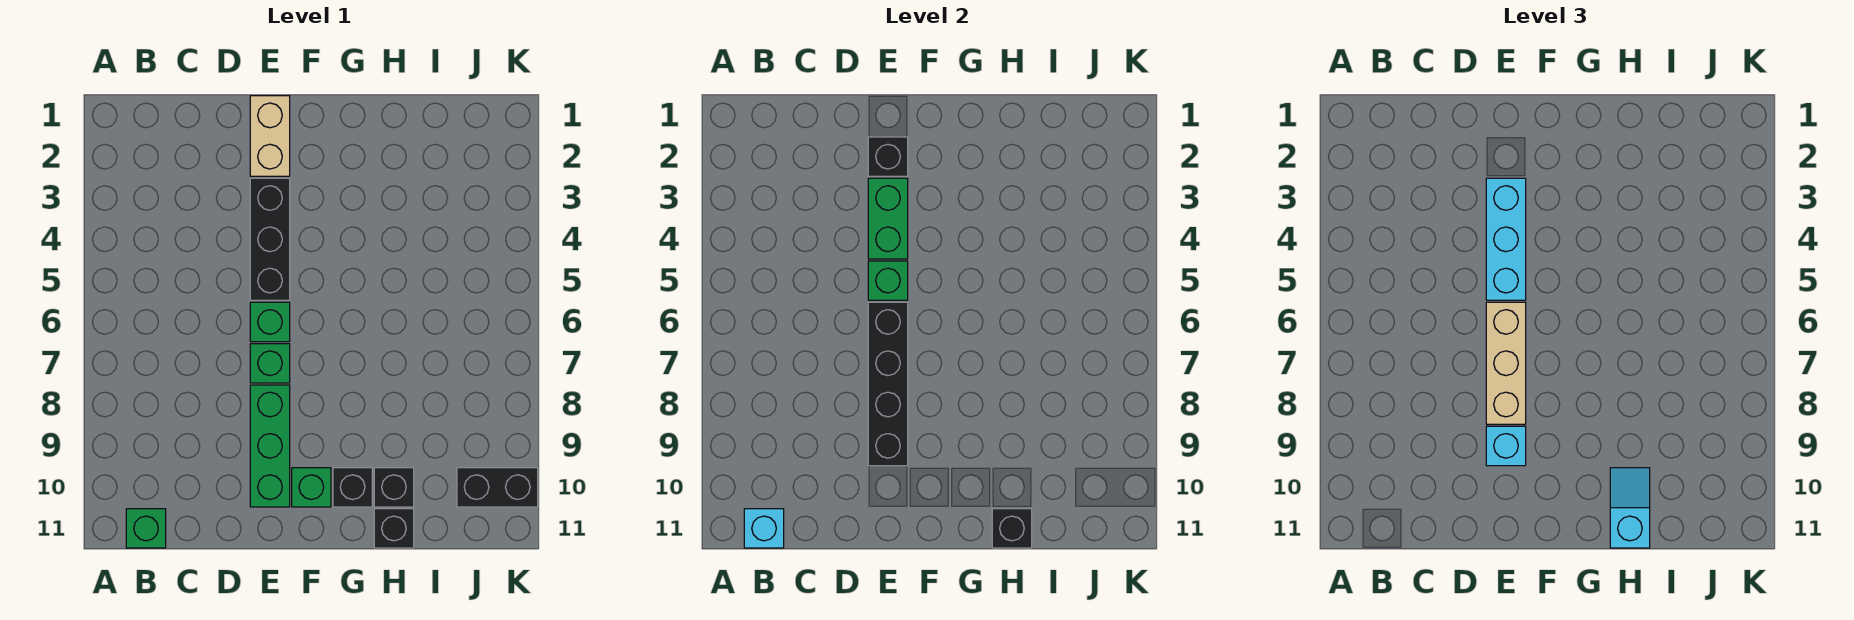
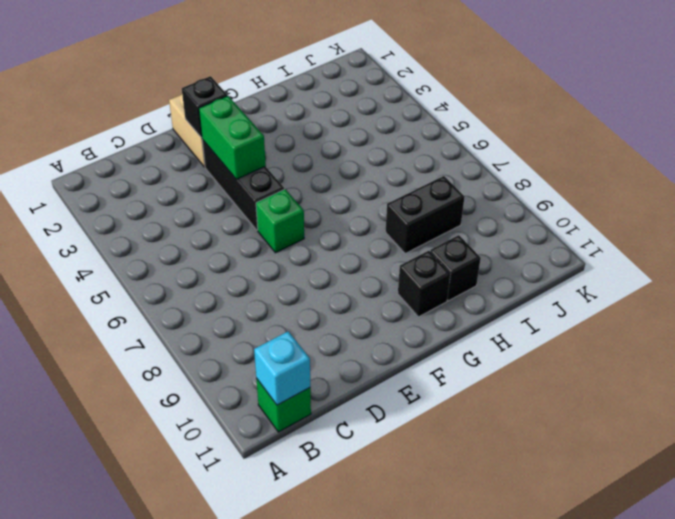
black brick H8:I8 level 1 -> black brick J10:K10 level 1
none -> green brick E7 level 1
none -> green brick E8:E10 level 1
none -> green brick F10 level 1

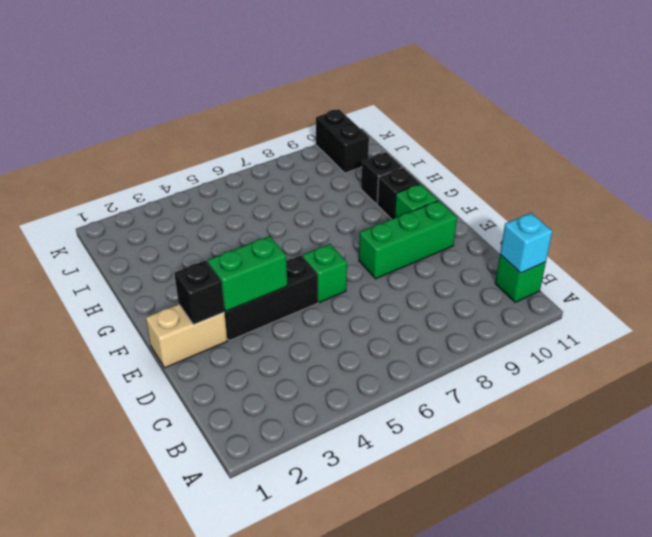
none -> green brick E7 level 1
none -> black brick H11 level 1
none -> green brick E5 level 2

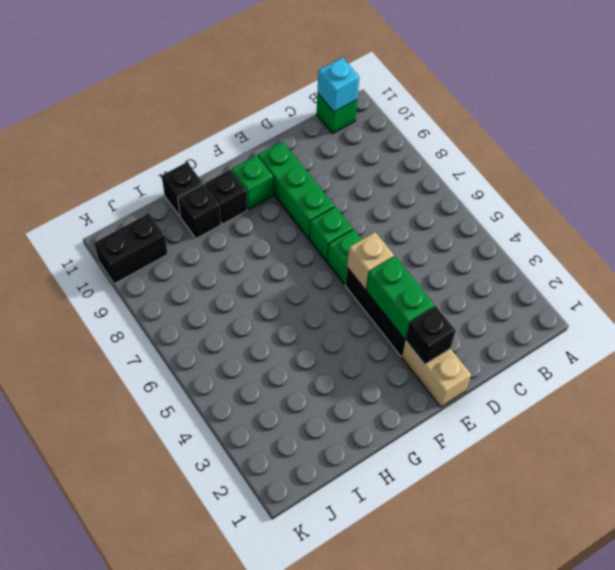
tan brick E5 level 2 -> green brick E5 level 2
none -> black brick E6:E9 level 2
none -> black brick H11 level 2
none -> cyan brick E3:E5 level 3

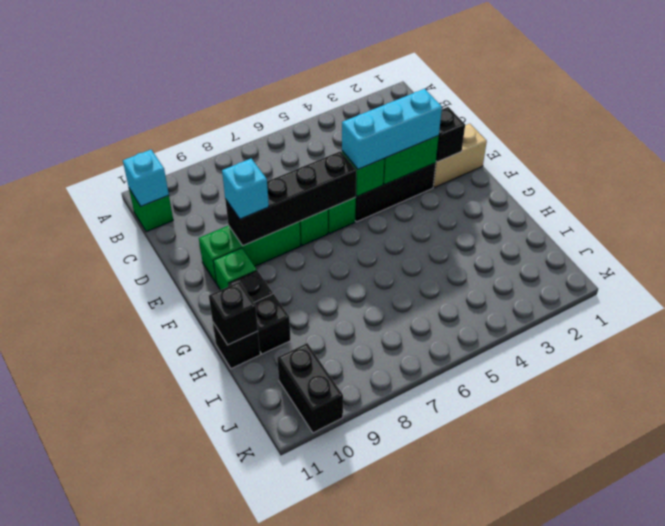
none -> tan brick E6:E8 level 3
none -> cyan slope H10:H11 level 3 top 11

